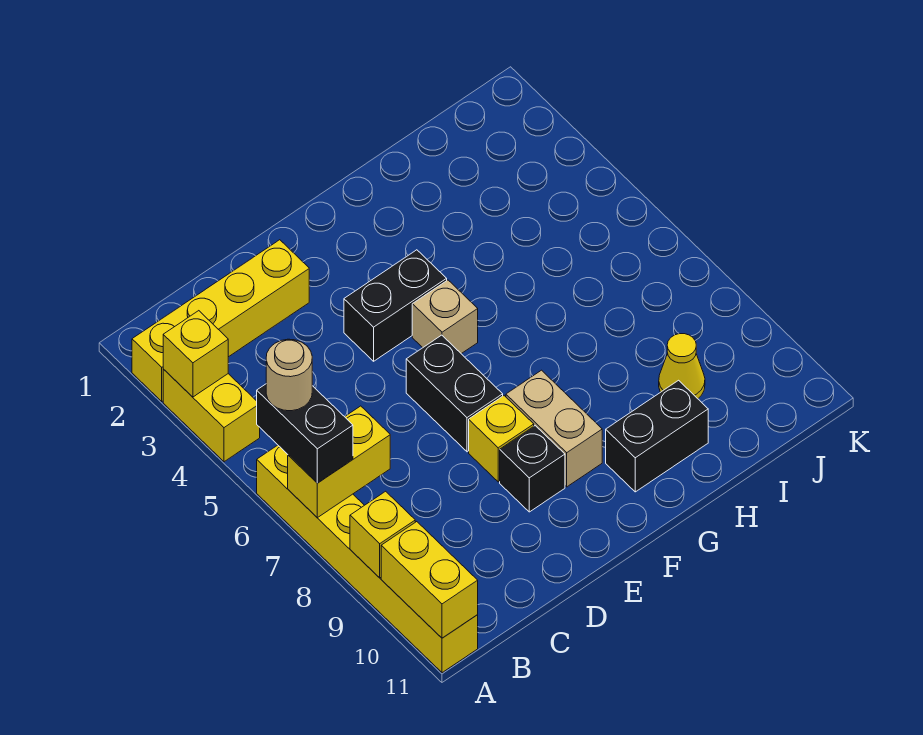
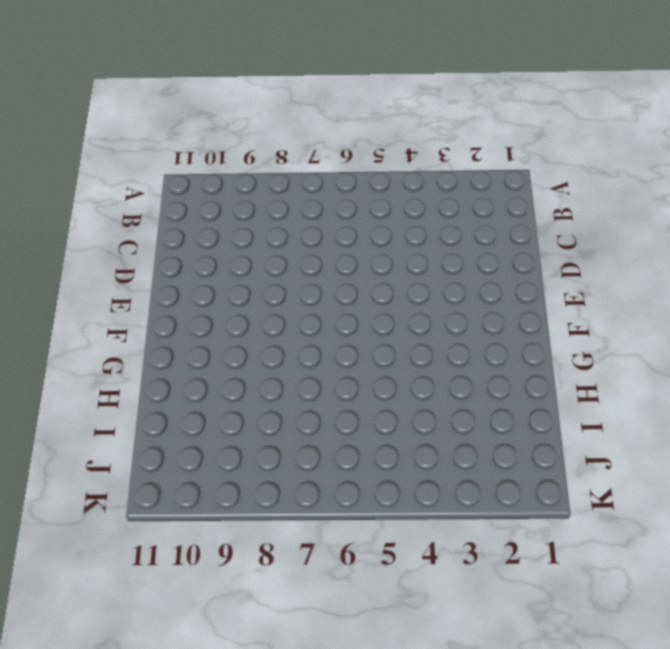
none -> yellow brick A2:D2 level 1
none -> yellow brick A3:A4 level 1
none -> yellow brick A6:A11 level 1

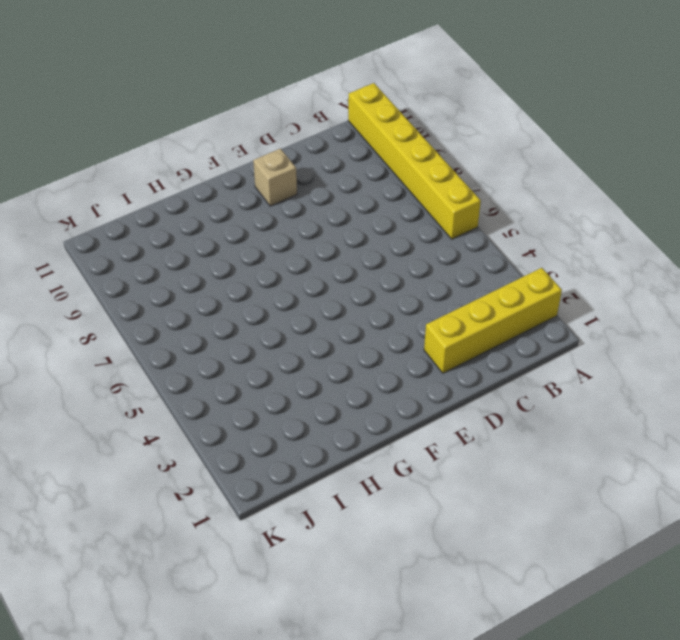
tan brick E10 level 1 -> tan brick F5 level 1
none -> yellow brick A3:A4 level 1
none -> black brick E4:F4 level 1
none -> black brick E6:E7 level 1

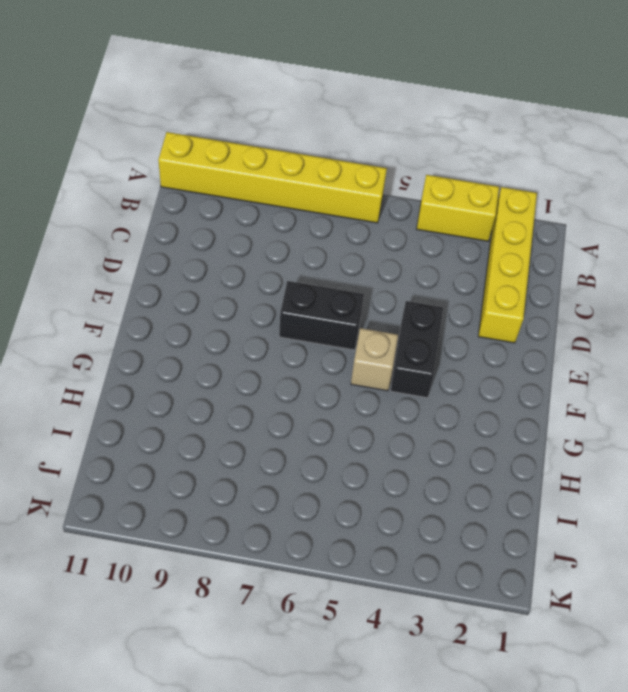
none -> yellow brick E8 level 1
none -> black brick E9 level 1
none -> tan brick F8:F9 level 1

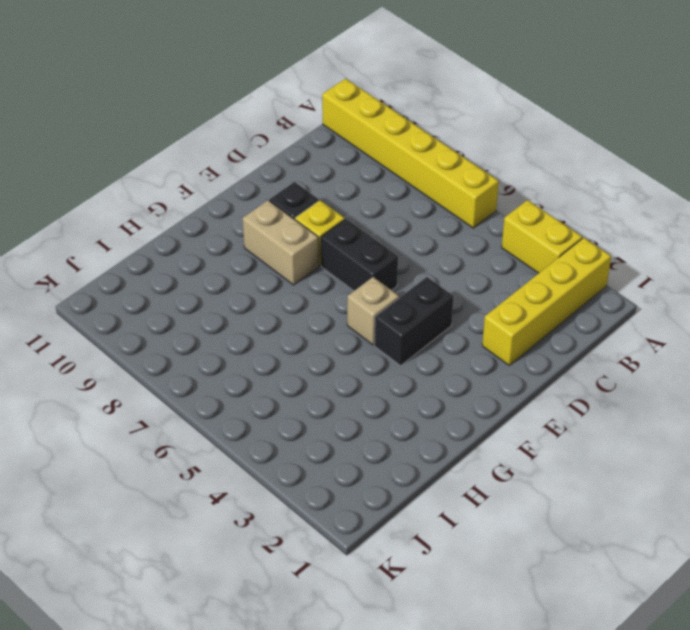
none -> black brick G10:H10 level 1
none -> yellow cone I9 level 1
none -> yellow brick A3 level 2

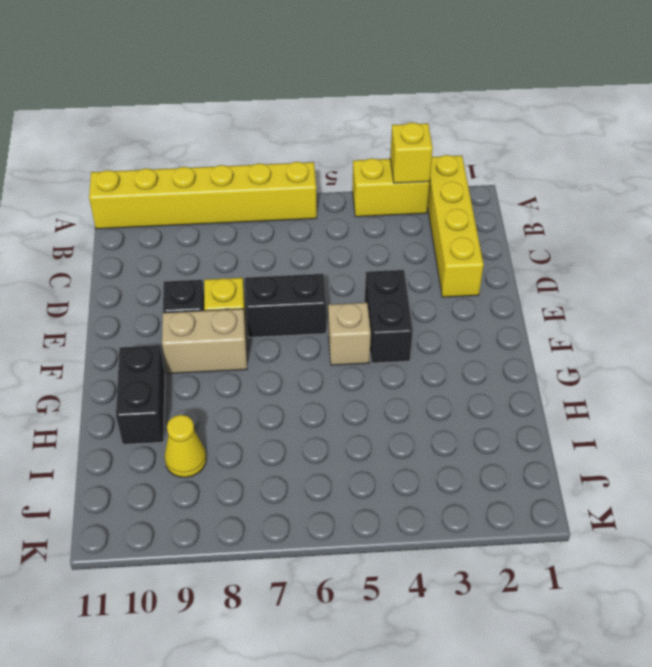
none -> yellow brick A7:B7 level 2
none -> yellow brick A9 level 2
none -> yellow brick A10:A11 level 2

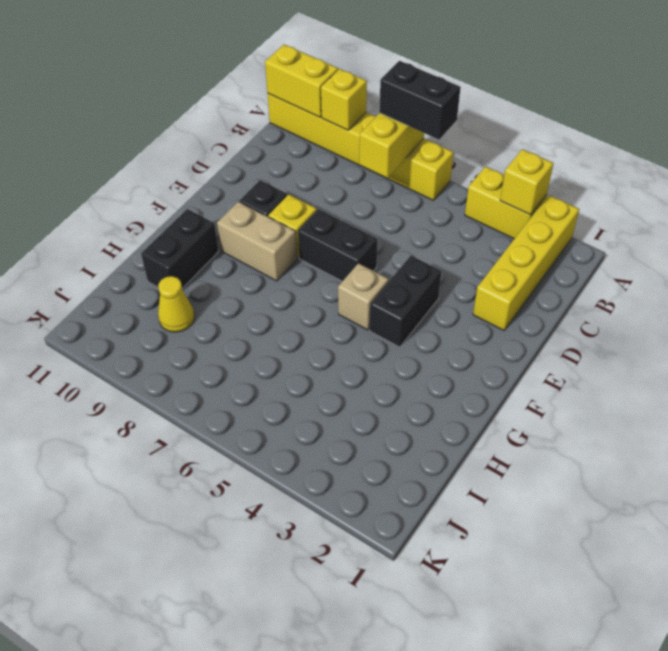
none -> tan round brick A6 level 4

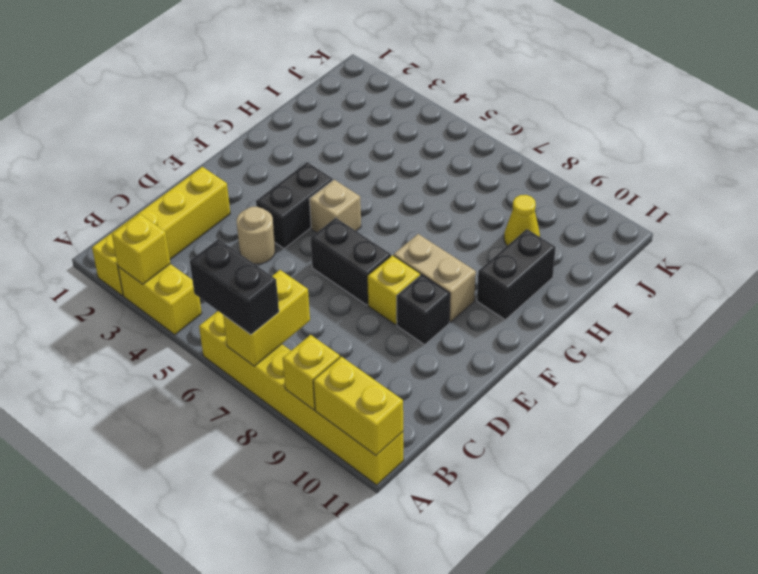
tan round brick D4 level 1 -> tan round brick A6 level 4

